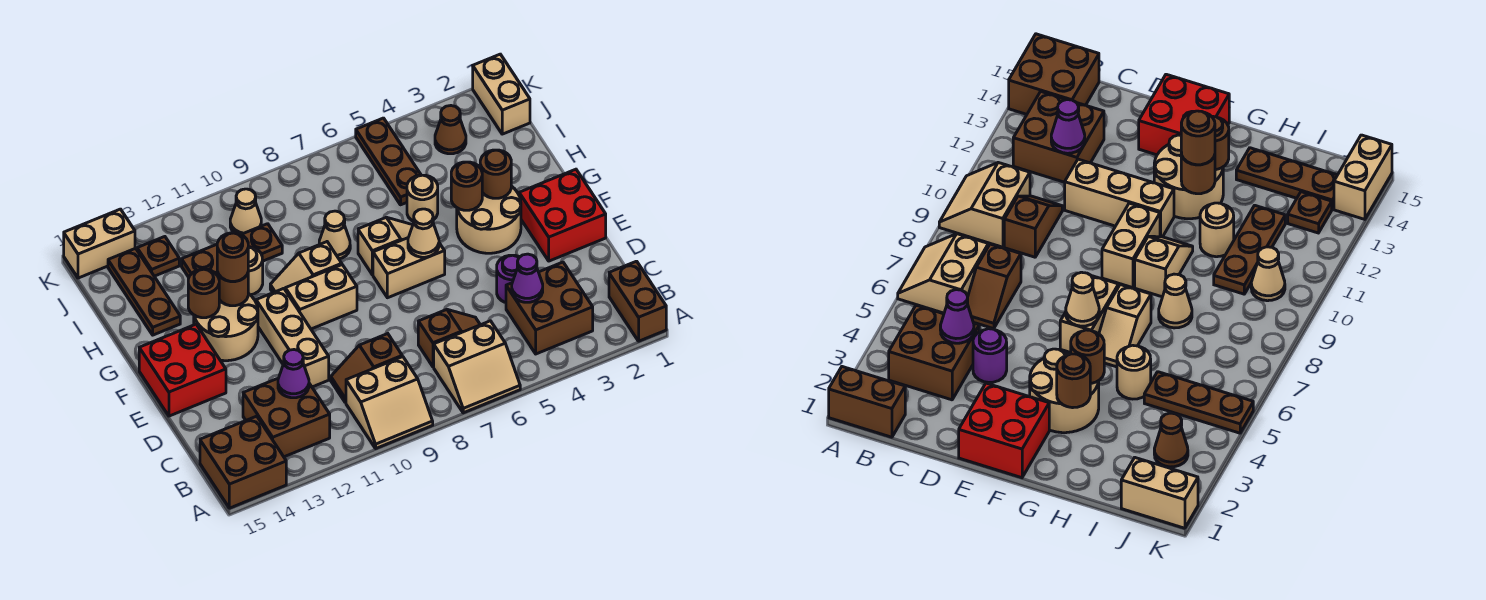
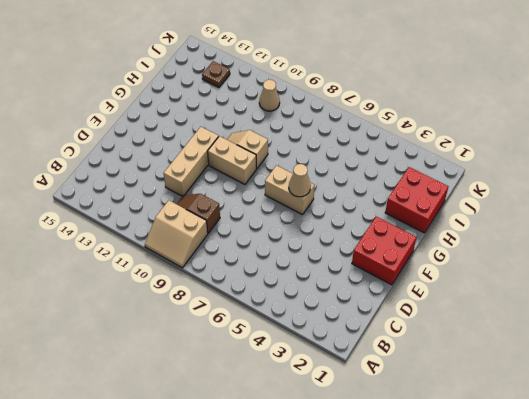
red brick H1:I2 level 1 -> red brick E14:F15 level 1
none -> brown brick A1:B1 level 1
none -> tan slope A6:B7 level 1 top B
none -> brown brick A14:B15 level 1
none -> brown brick B3:C4 level 1

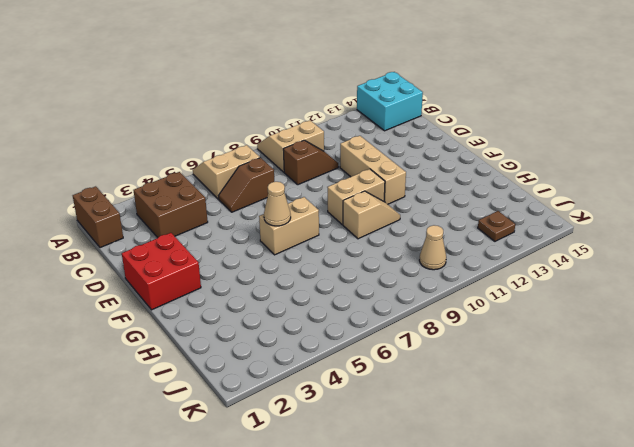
cyan brick A14:B15 level 1 -> brown brick A14:B15 level 1
none -> brown brick B12:C13 level 1
none -> purple round brick D4 level 1
none -> red brick E14:F15 level 1
none -> tan round brick F3:G4 level 1

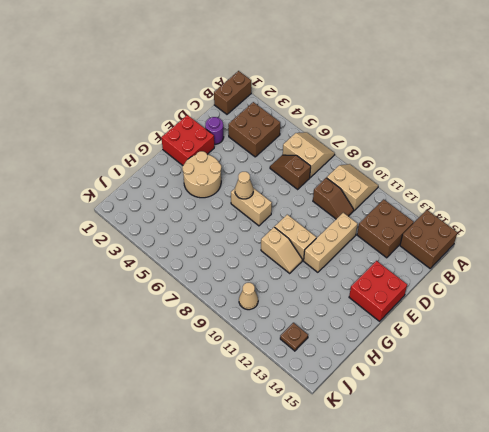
purple round brick D2 level 1 -> purple round brick D4 level 1
none -> tan round brick F12:G13 level 1
none -> tan slope G6:G7 level 1 top 7
none -> tan round brick H5 level 1
none -> tan cone H8 level 1

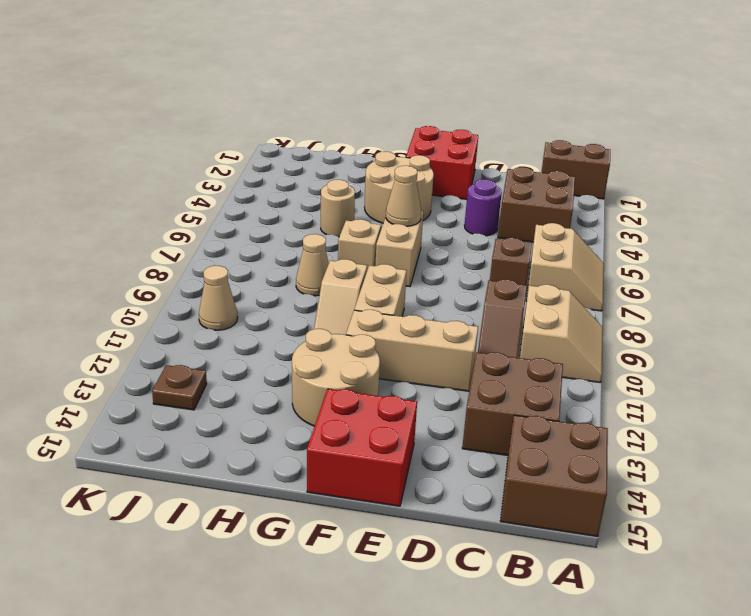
none -> tan round brick H11 level 1
none -> brown plate H14:J14 level 1
none -> brown plate I5:K5 level 1
none -> brown plate I10:I12 level 1

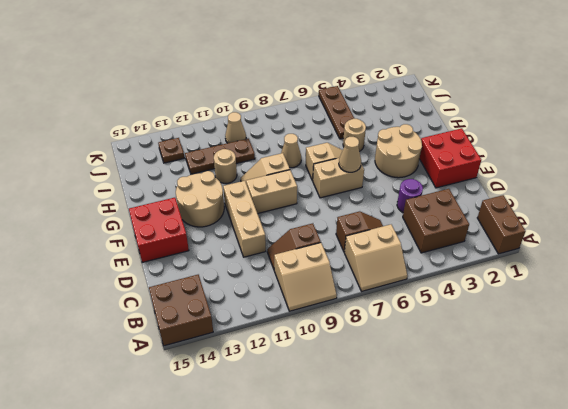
none -> brown brick B12:C13 level 1
none -> brown plate H14:J14 level 1
none -> tan brick J1:K1 level 1
none -> brown cone J3 level 1

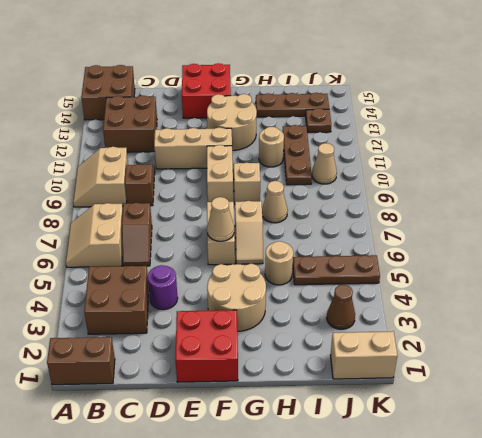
none -> tan brick K14:K15 level 1
none -> purple cone C4 level 2
none -> purple cone C12 level 2
none -> brown round brick G3 level 2

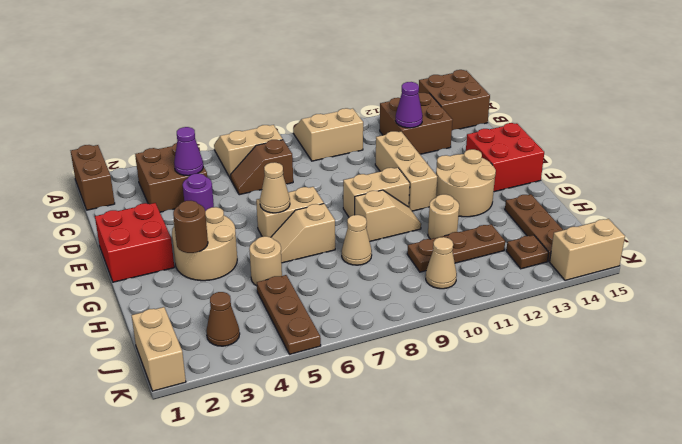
none -> brown slope C9:C10 level 1 top 9
none -> brown round brick G4 level 2
none -> brown round brick G12 level 2
none -> brown round brick G13 level 2

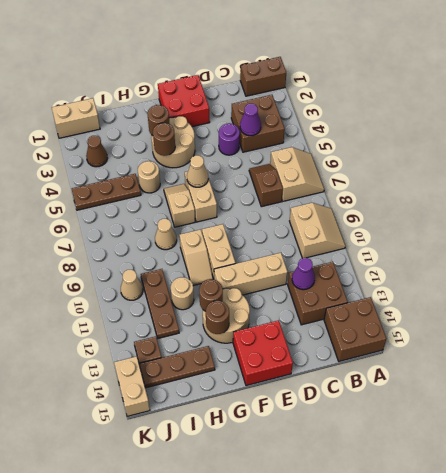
none -> brown slope C9:C10 level 1 top 9
none -> brown round brick G12 level 3

